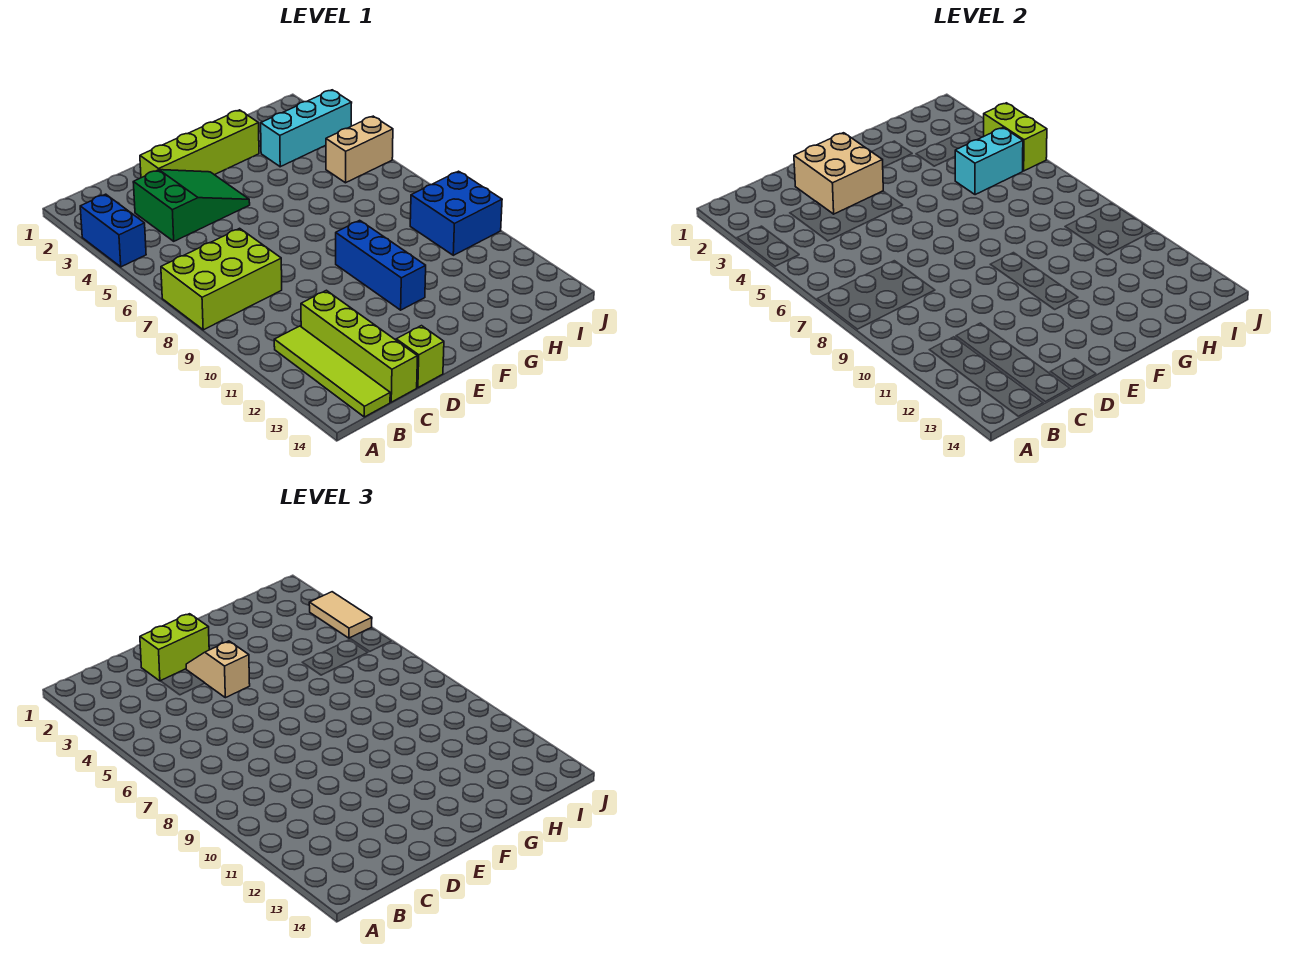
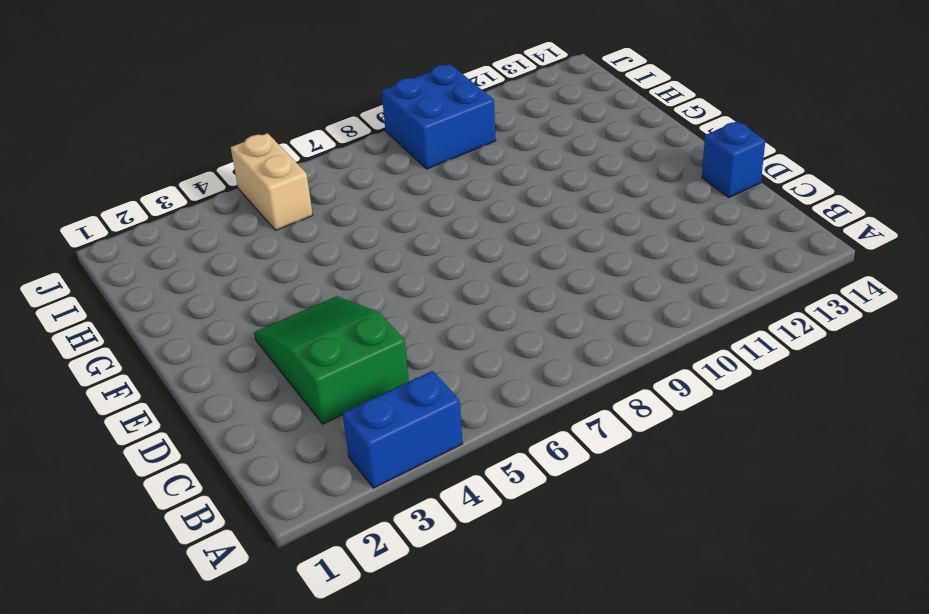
blue brick D14 level 1 -> lime brick D14 level 1
none -> lime brick A7:C8 level 1
none -> lime tile B11:B14 level 1
none -> lime brick C11:C14 level 1

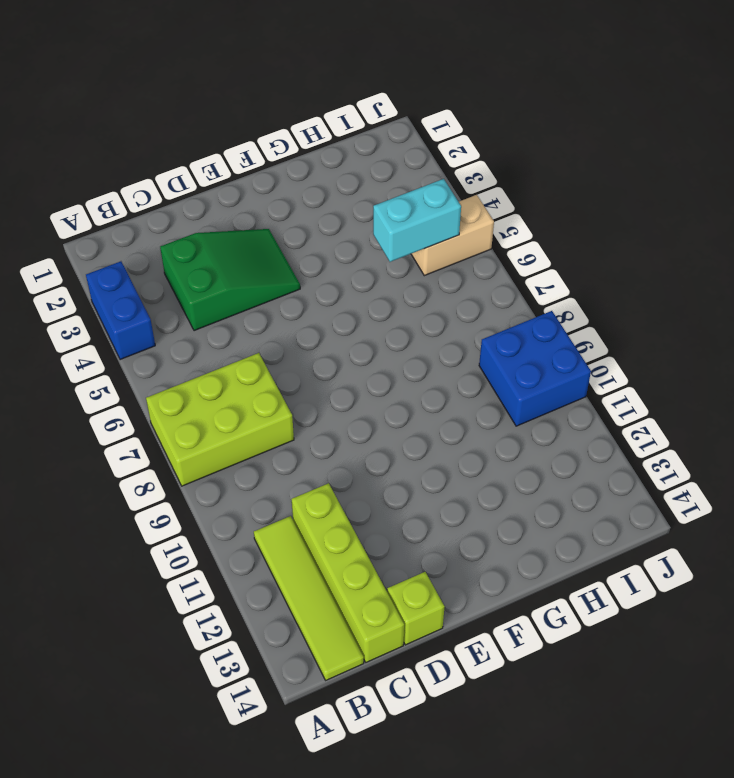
none -> lime brick D2:G2 level 1
none -> blue brick F9:F11 level 1
none -> cyan brick H3:J3 level 1

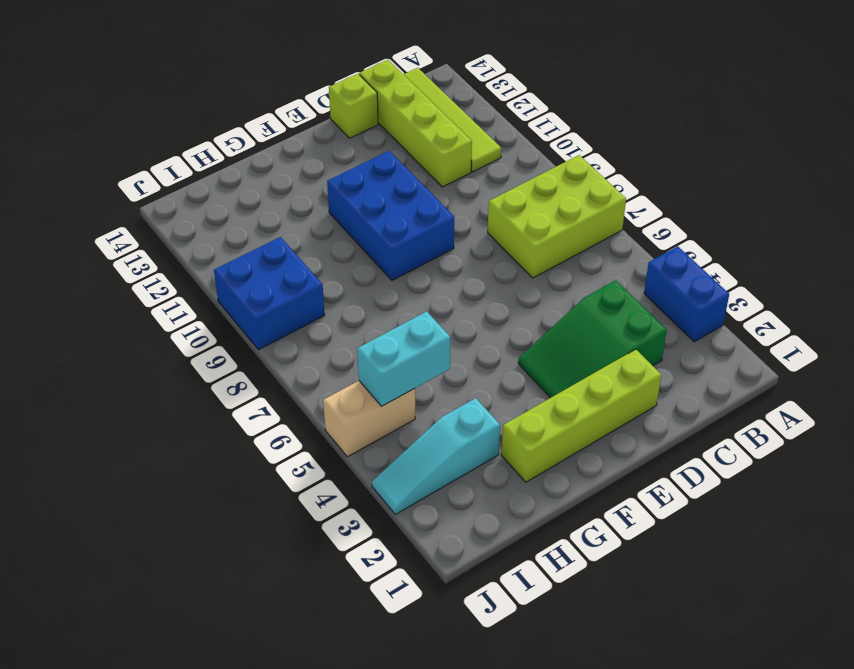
blue brick E9:F11 level 1 -> blue brick F9:F11 level 1
cyan slope H3:J3 level 1 top H -> cyan brick H3:J3 level 1
none -> tan brick D2:E3 level 2
none -> lime brick J4:J5 level 2
none -> lime brick D2:E2 level 3

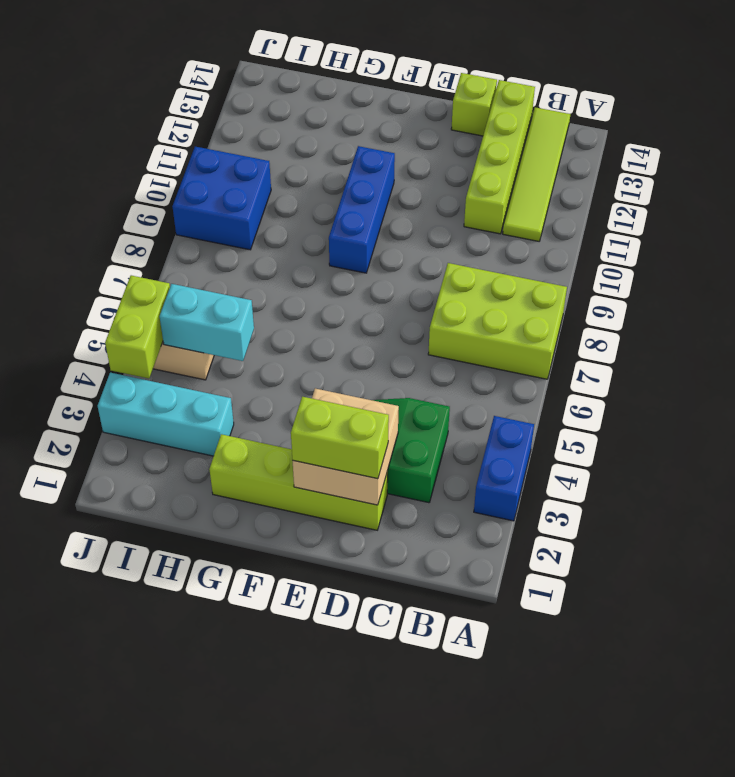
none -> tan slope E3:E4 level 3 top 4
none -> tan tile J3:J4 level 3

